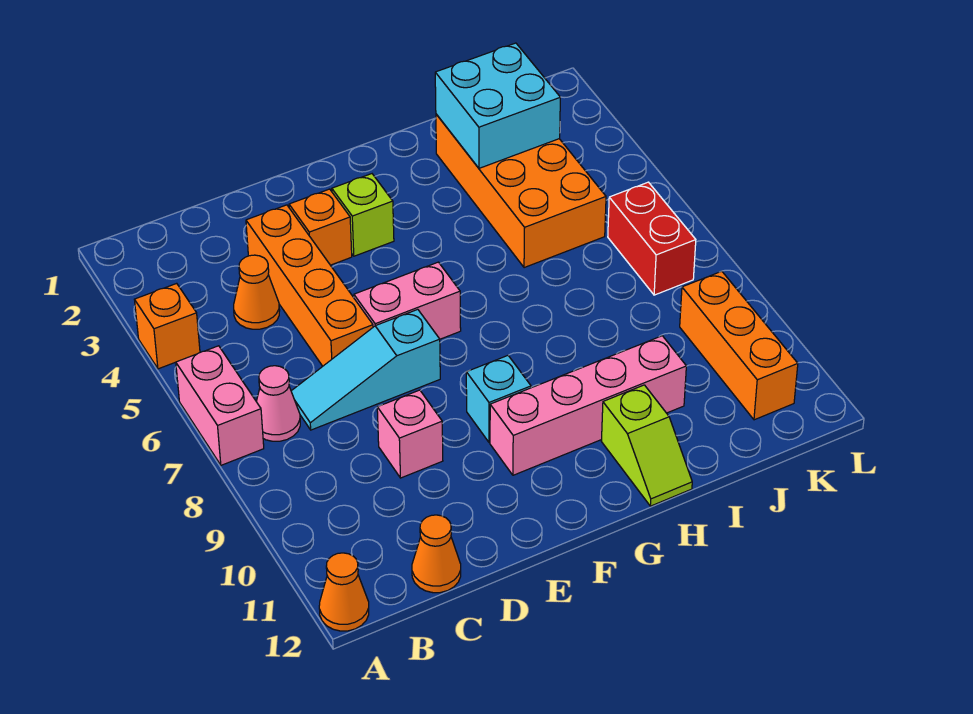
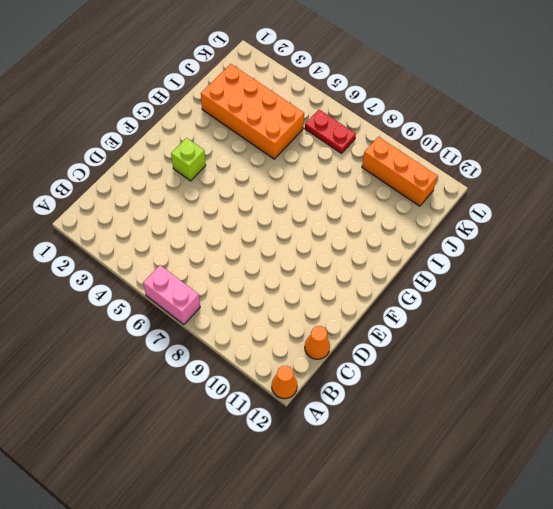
red plate K6:K7 level 1 -> red brick K6:K7 level 1
none -> orange brick A4 level 1
none -> pink cone B7 level 1
none -> orange cone C4 level 1

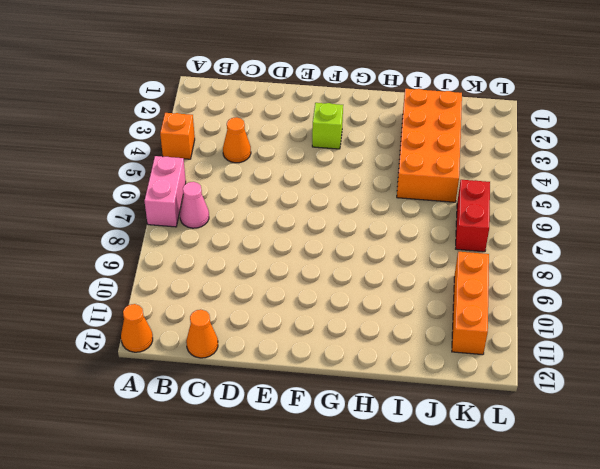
none -> cyan slope C7:E7 level 1 top E
none -> orange brick D3:D6 level 1
none -> pink brick D9 level 1

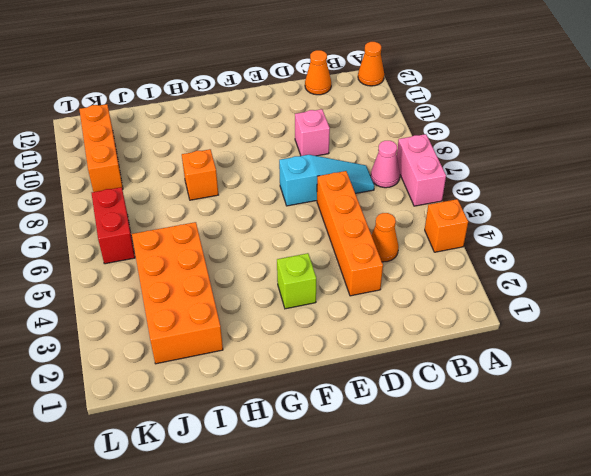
orange brick H8 level 1 -> orange brick E3 level 1
none -> pink brick E6:F6 level 1
none -> cyan brick F9 level 1
none -> pink brick F10:I10 level 1

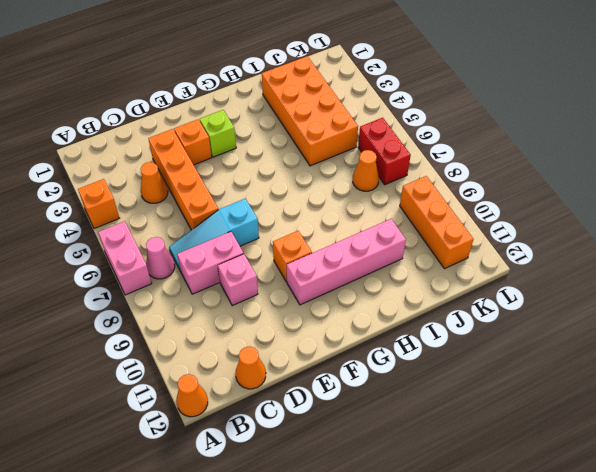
pink brick C8:D8 level 1 -> pink brick E6:F6 level 1
orange brick F9 level 1 -> cyan brick F9 level 1
orange cone J7 level 1 -> none
none -> lime slope H11:H12 level 1 top 11
none -> cyan brick I2:J3 level 2

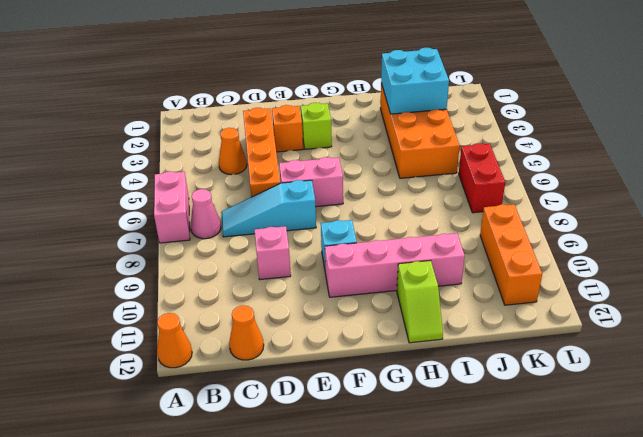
none -> orange brick A4 level 1

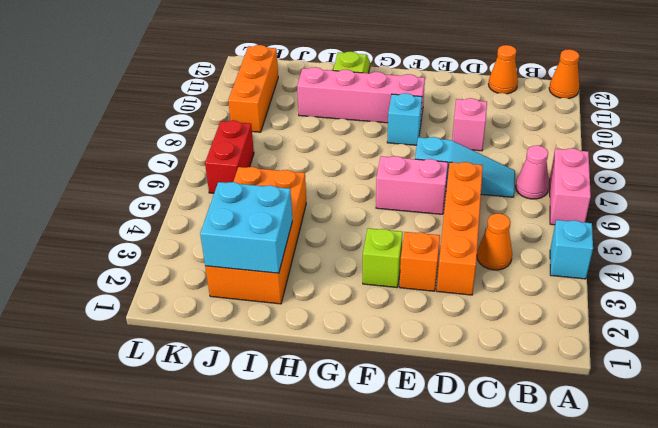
cyan brick A4 level 1 -> orange brick A4 level 1

